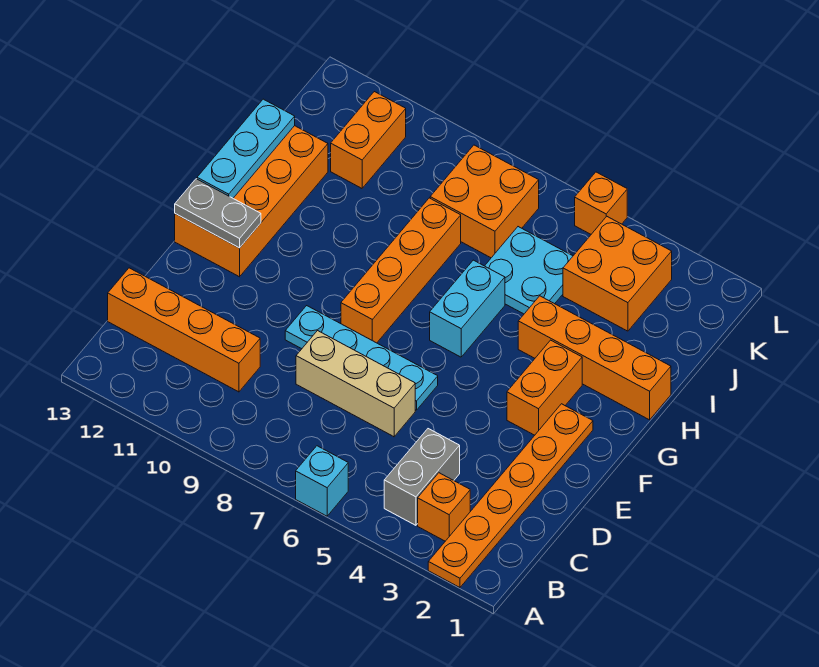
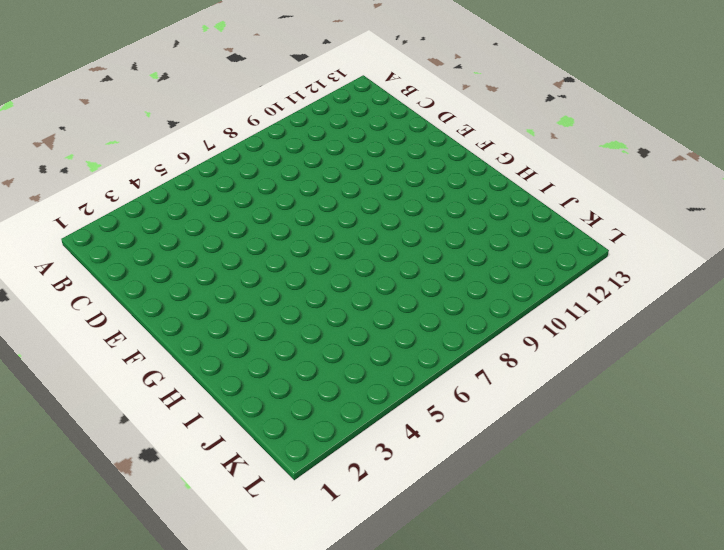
none -> orange plate A2:F2 level 1
none -> cyan brick A6 level 1
none -> orange brick B3 level 1

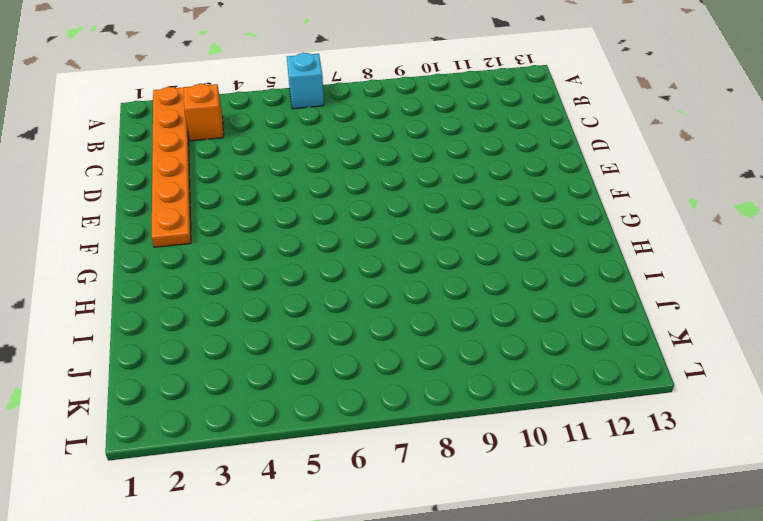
none -> grey brick B4:C4 level 1
none -> orange brick C10:C13 level 1
none -> tan brick D6:D8 level 1

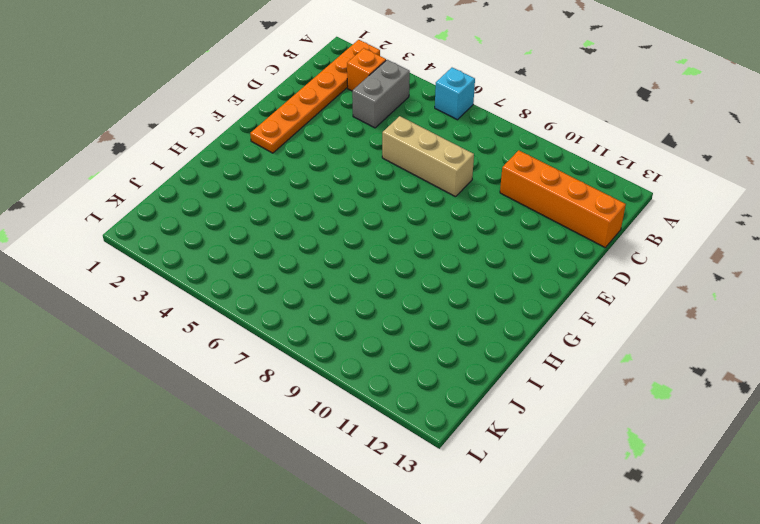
none -> cyan plate E6:E9 level 1
none -> orange brick F3:G3 level 1
none -> orange brick F8:I8 level 1

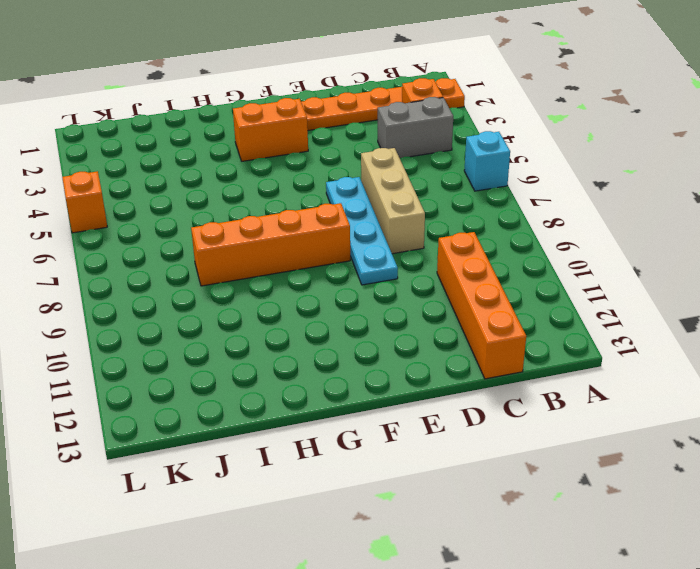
none -> orange brick F12:I13 level 1
none -> cyan brick G6:H6 level 1
none -> orange brick H1:H4 level 1

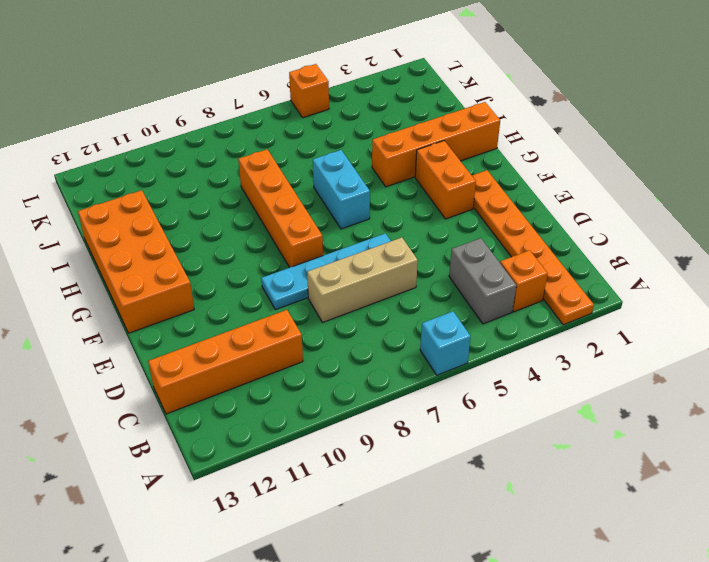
none -> cyan plate I5:J6 level 1
none -> orange brick J3:K4 level 1
none -> orange brick J7:K8 level 1

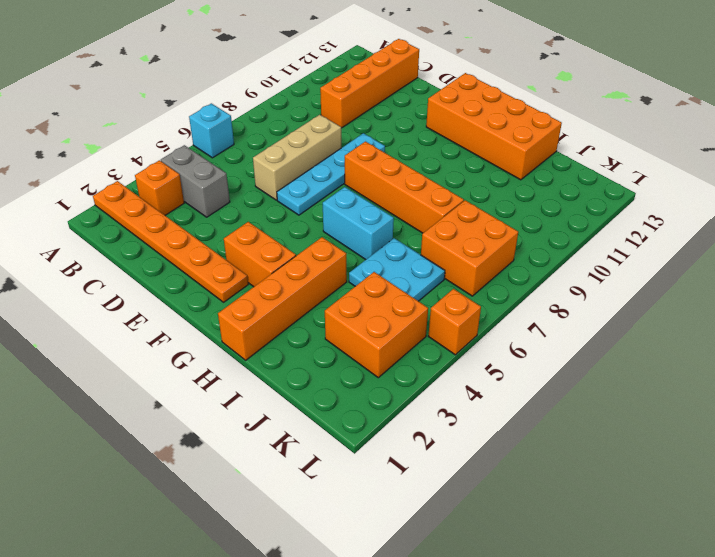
none -> orange brick J11:K11 level 1
none -> grey plate F12:F13 level 2
none -> cyan plate G13:I13 level 2

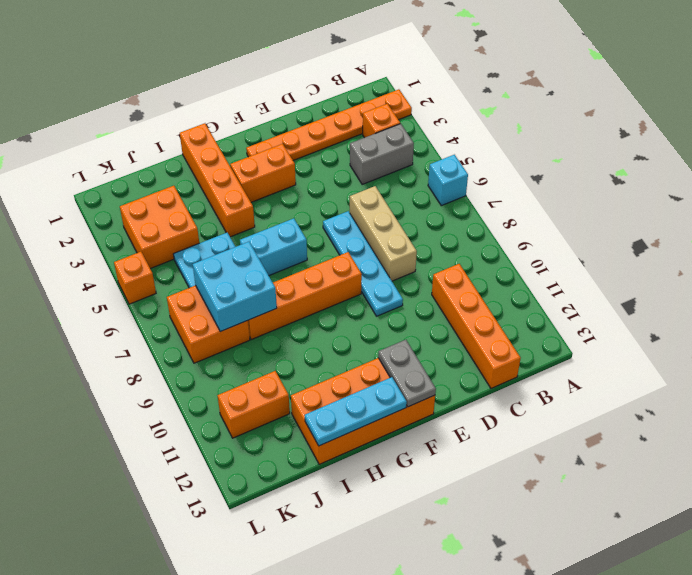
cyan brick I7:J8 level 2 -> none

